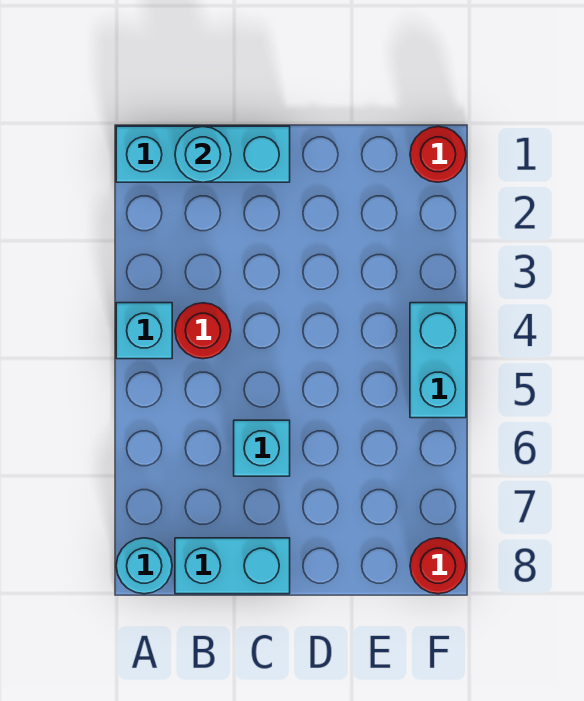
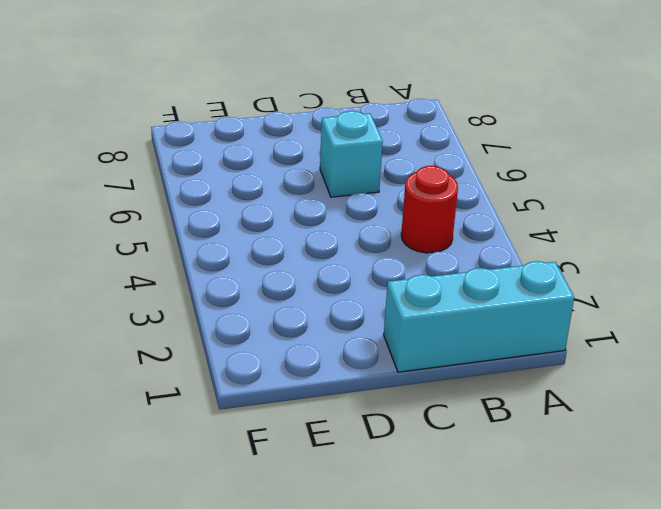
none -> cyan brick A4 level 1
none -> cyan round brick A8 level 1

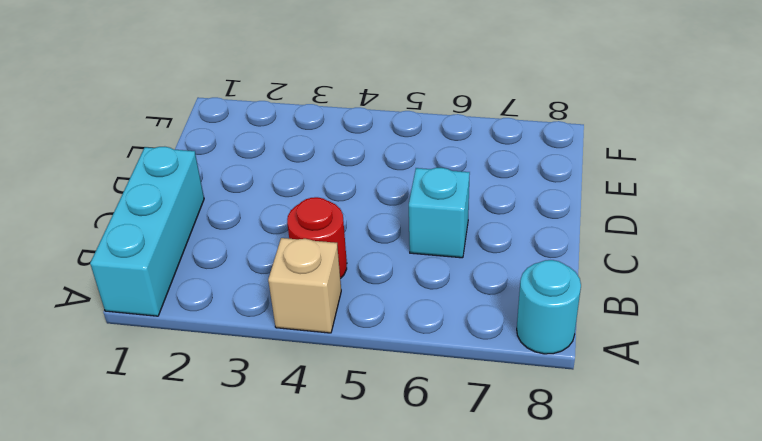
tan brick A4 level 1 -> cyan brick A4 level 1
none -> cyan brick B8:C8 level 1
none -> red round brick F1 level 1

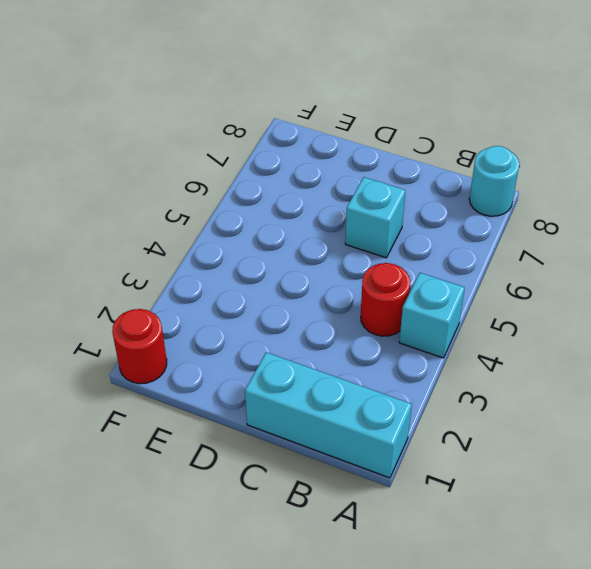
none -> cyan brick B8:C8 level 1
none -> cyan brick F4:F5 level 1

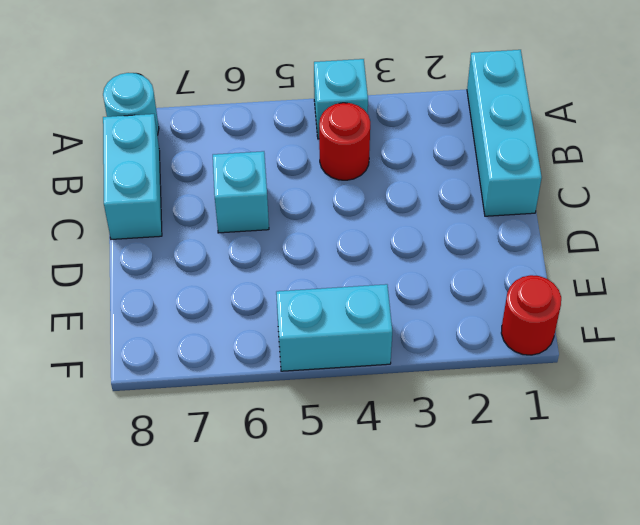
none -> red round brick F8 level 1
none -> cyan round brick B1 level 2

